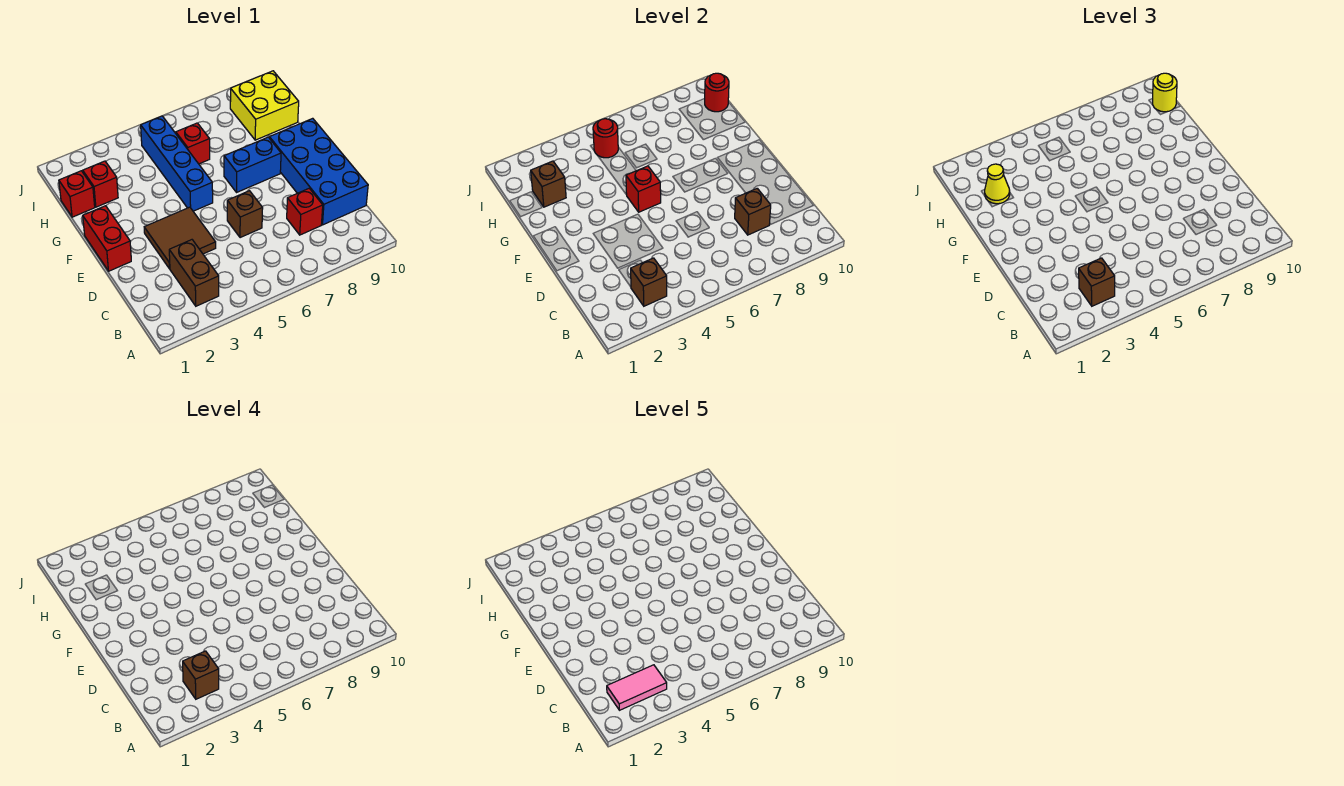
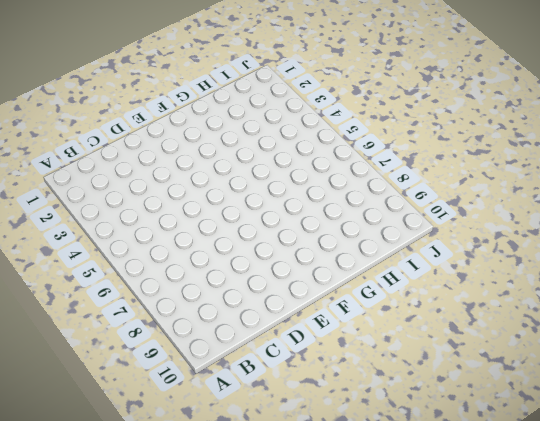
none -> brown brick B3:C3 level 1
none -> red brick C8 level 1
none -> blue brick C9:F10 level 1

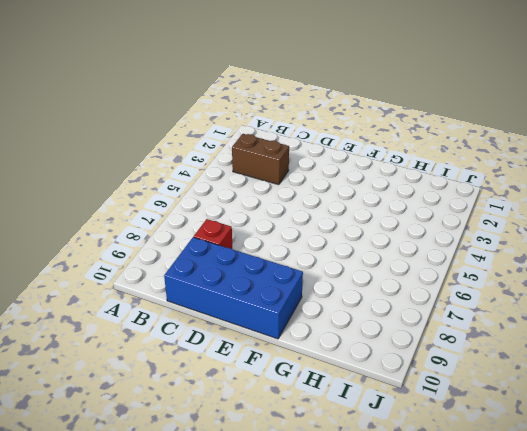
none -> brown tile D3:E4 level 1
none -> brown brick D6 level 1
none -> red brick E1:F1 level 1

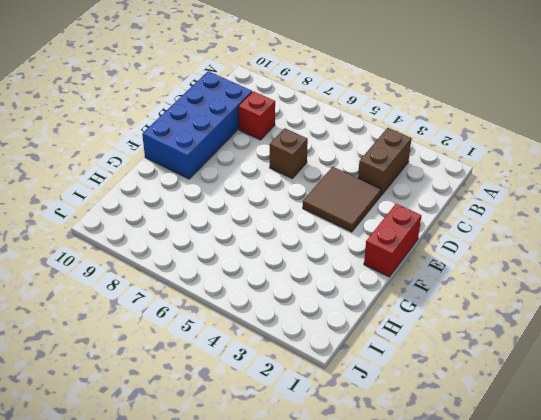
none -> blue brick F5:I5 level 1
none -> blue brick F7:F8 level 1
none -> red brick H1 level 1

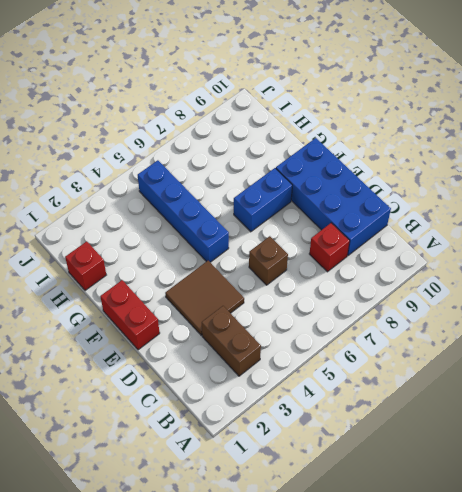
none -> red brick H2 level 1
none -> red brick H6 level 1
none -> yellow brick H9:I10 level 1

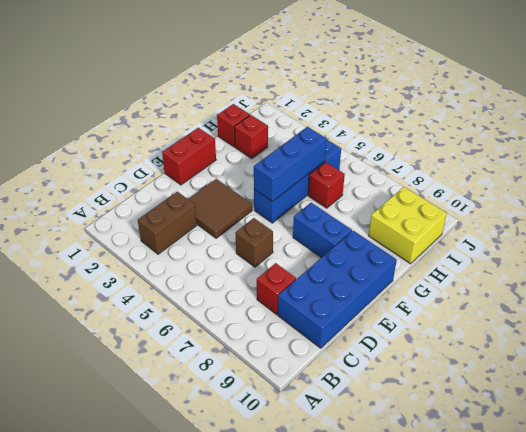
blue brick F5:H5 level 2 -> red brick F5 level 2
none -> brown brick B3 level 2
none -> brown brick C8 level 2
none -> brown brick H2 level 2

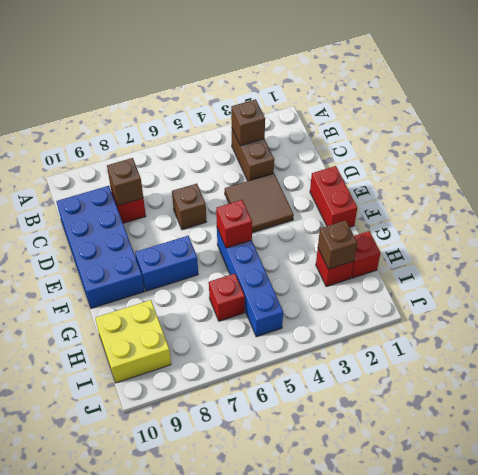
none -> red round brick I5 level 2
none -> red round brick I10 level 2
none -> brown brick B3 level 3

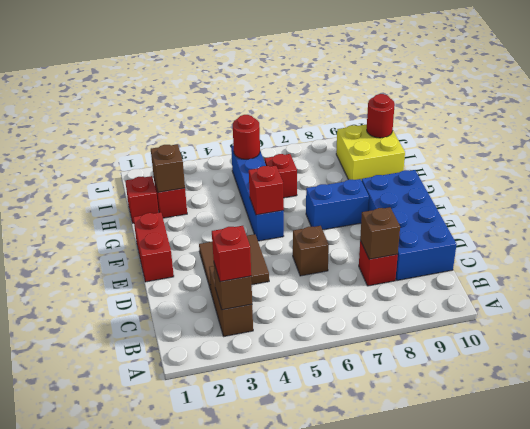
red brick B3 level 3 -> brown brick B3 level 3
none -> yellow cone H2 level 3
none -> yellow round brick I10 level 3
none -> brown brick B3 level 4

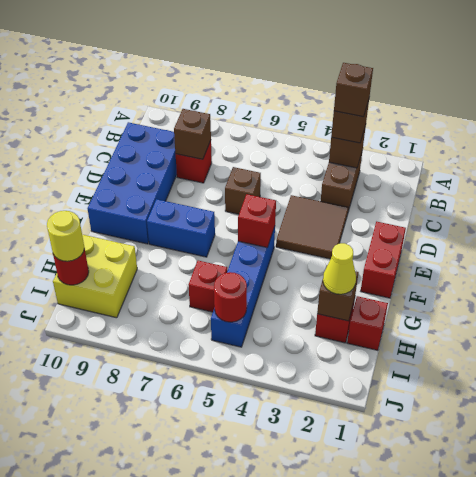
none -> pink tile B2:B3 level 5

